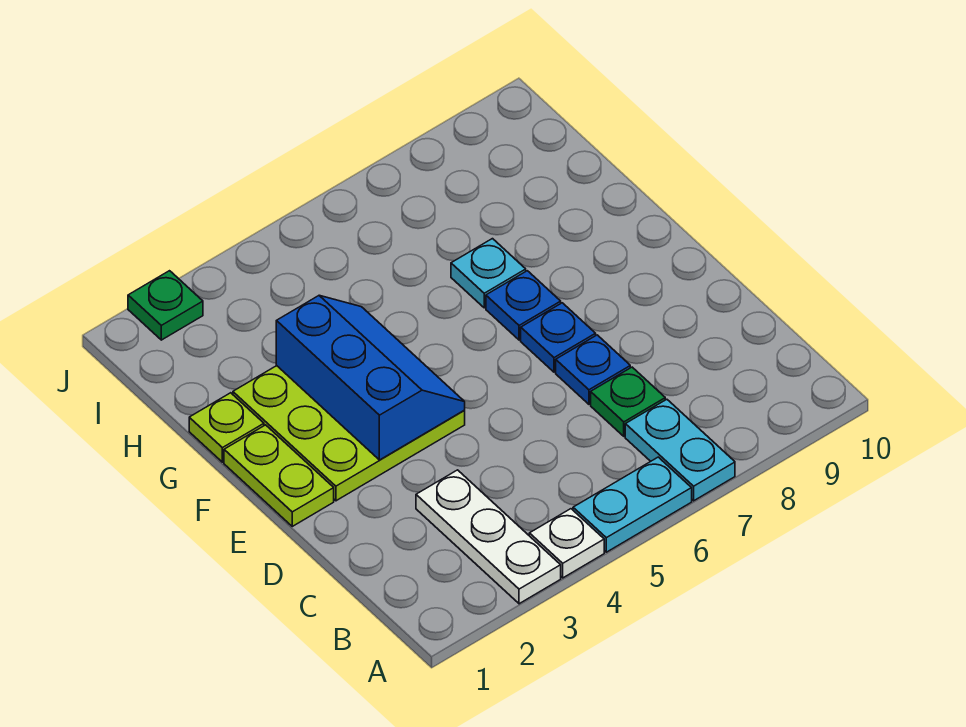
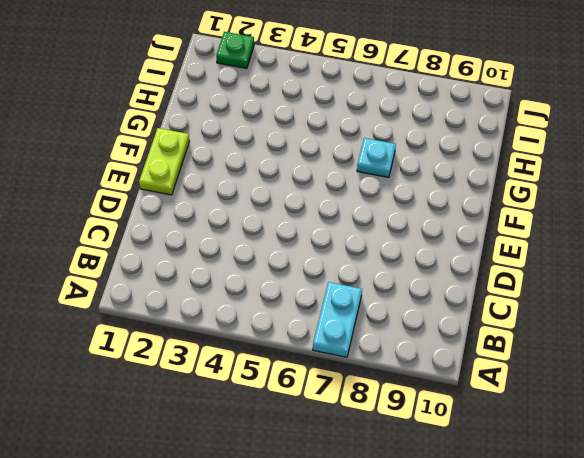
none -> white plate A3:C3 level 1
none -> white plate A4 level 1
none -> cyan plate A5:A6 level 1

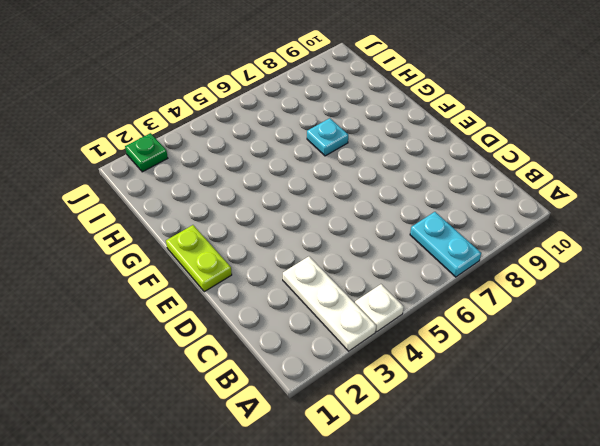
none -> cyan plate A5:A6 level 1
none -> green plate C7 level 1
none -> blue plate D7 level 1

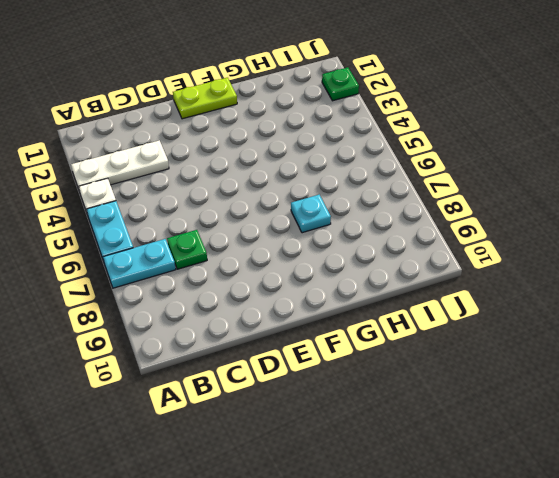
none -> blue plate D7 level 1
none -> lime plate E2:G4 level 1
none -> blue plate E7 level 1

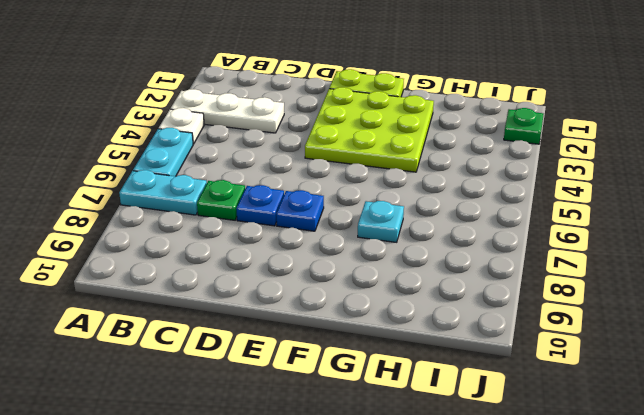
none -> blue plate F7 level 1
none -> lime plate G1 level 1
none -> blue slope E3:G4 level 2 top 3

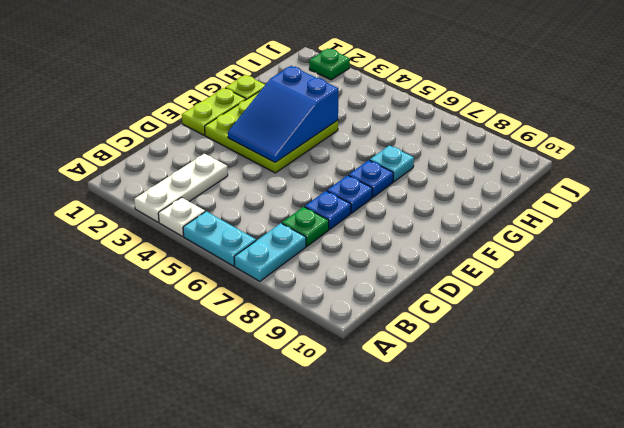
blue slope E3:G4 level 2 top G -> blue slope E3:G4 level 2 top 3

